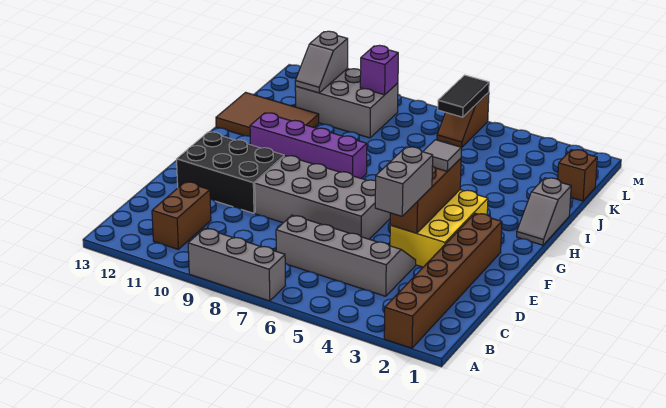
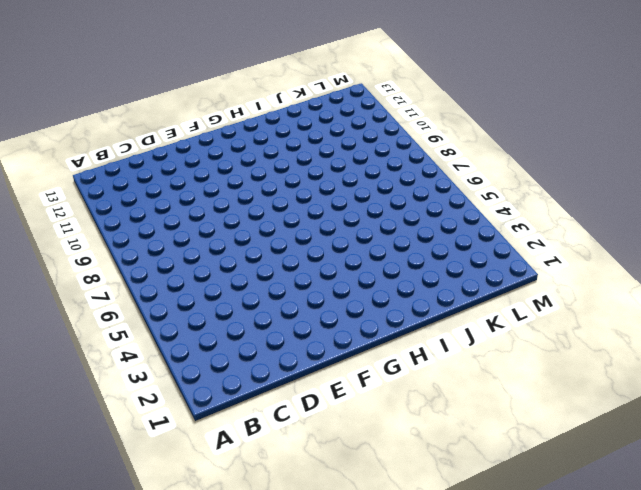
none -> brown brick A2:F2 level 1
none -> grey brick A7:A9 level 1
none -> brown brick B11:C11 level 1

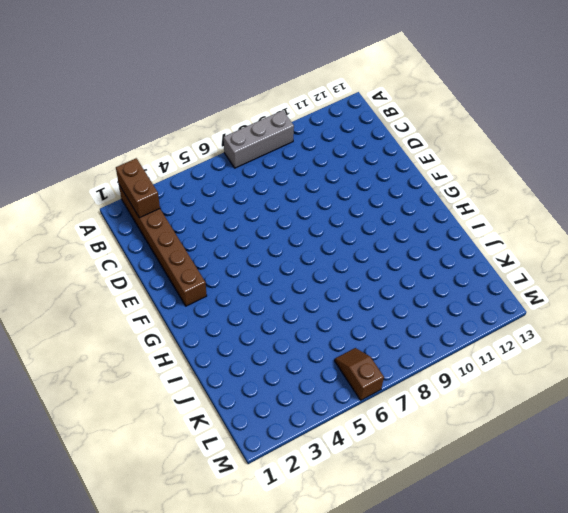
brown brick A2:B2 level 2 -> brown brick B11:C11 level 1
none -> grey slope C4:D7 level 1 top C
none -> yellow brick E3:G4 level 1
none -> grey brick E6:F9 level 1

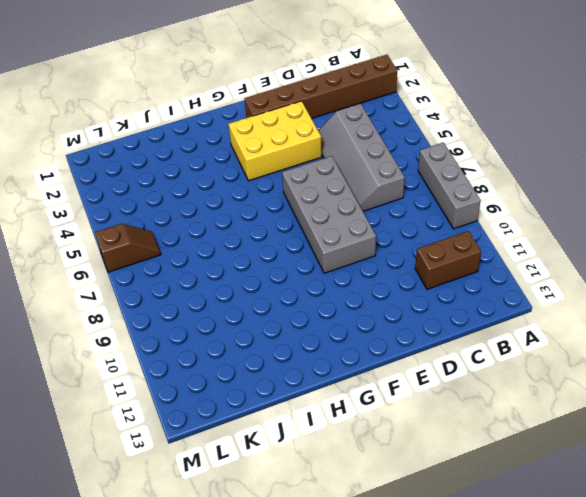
none -> black brick E10:F12 level 1
none -> grey slope H1:I1 level 1 top I
none -> purple brick H8:H11 level 1

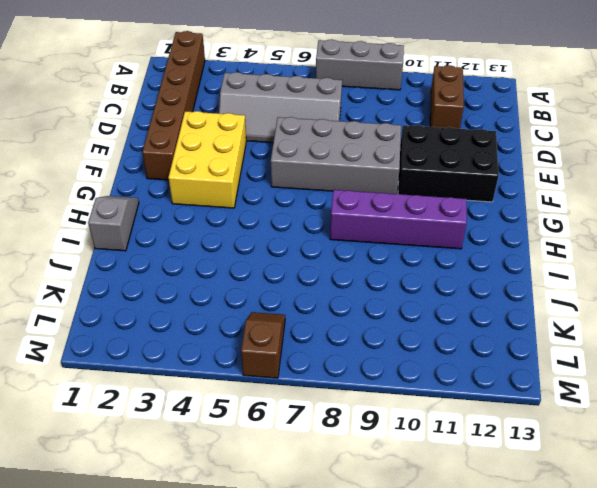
none -> brown tile I11:J13 level 1
none -> brown brick K1 level 1
none -> grey brick K9:L11 level 1

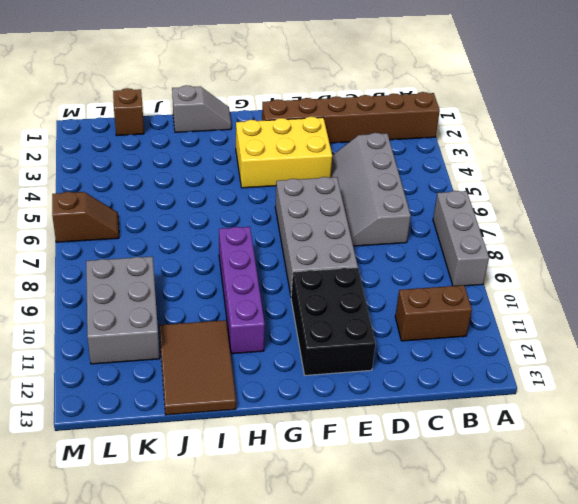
none -> brown brick E4:G4 level 2
none -> grey slope K11:L11 level 2 top L
none -> black tile L6:M6 level 2

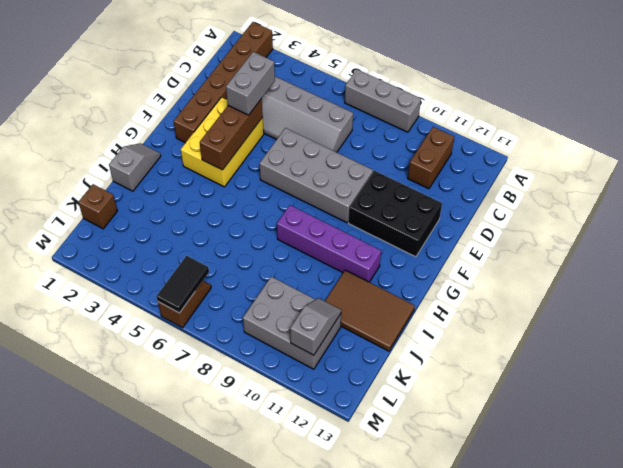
none -> purple brick L9 level 2
none -> grey tile G4 level 3

